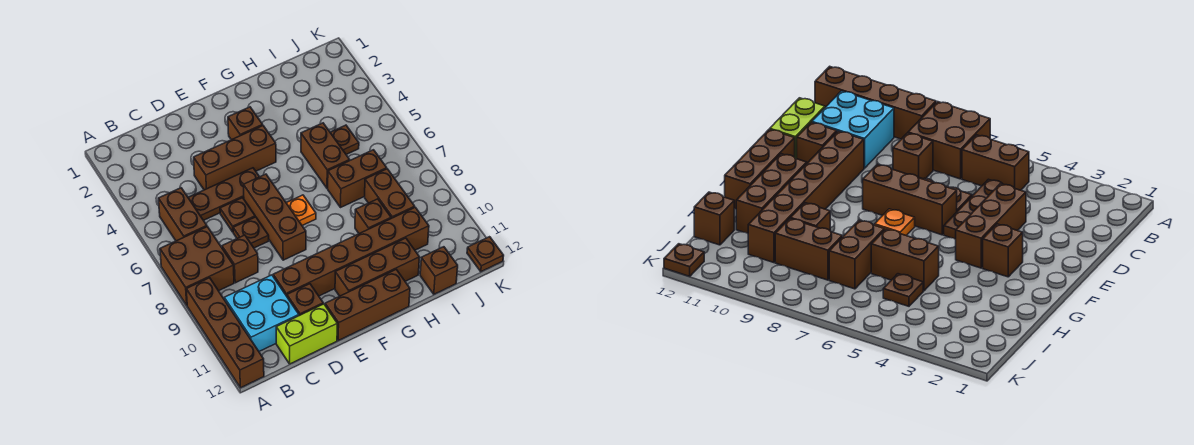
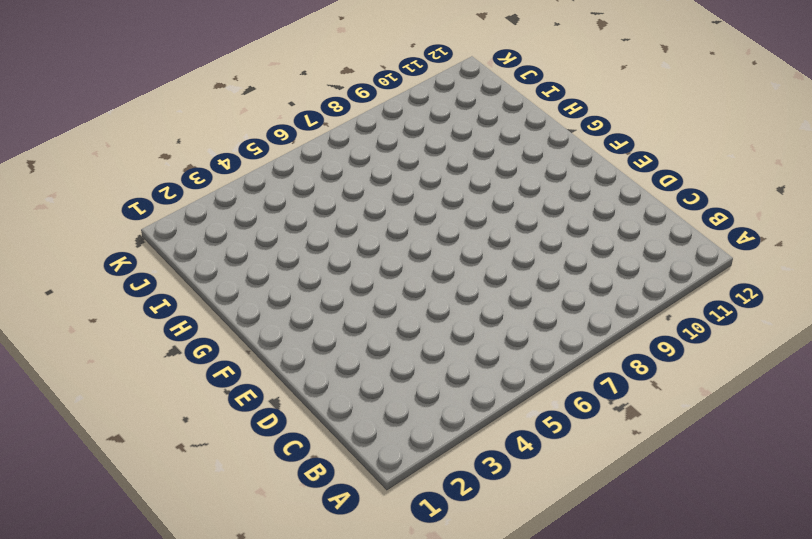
none -> brown brick A7:B8 level 1
none -> brown brick A9:A12 level 1
none -> brown brick B5:B6 level 1

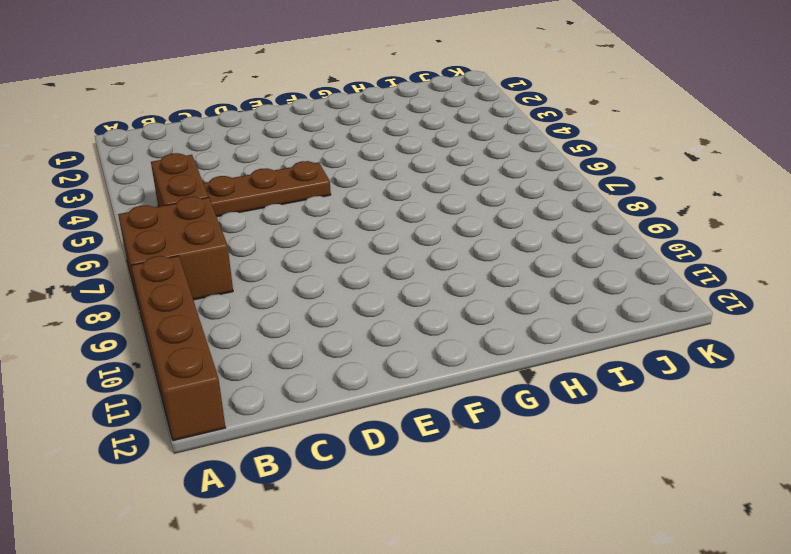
none -> cyan brick B10:C11 level 1
none -> brown brick C8 level 1
none -> lime brick C12:D12 level 1

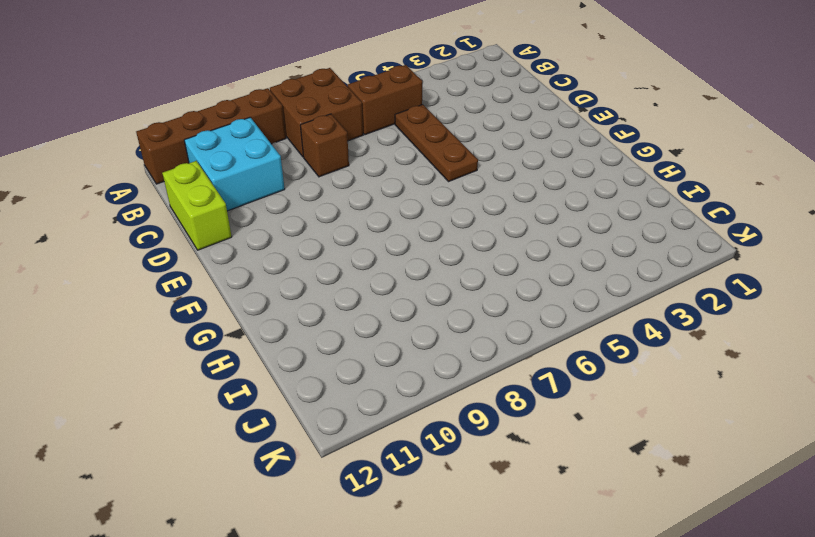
none -> brown brick D4:F4 level 1
none -> brown plate D6 level 1
none -> brown plate D7 level 1

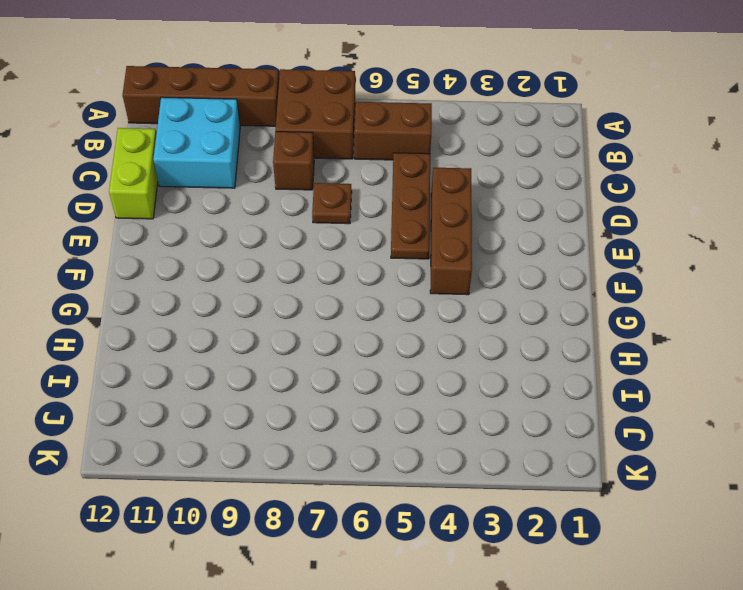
none -> brown plate D6 level 1
none -> brown brick D10:I10 level 1
none -> brown brick D11 level 1

